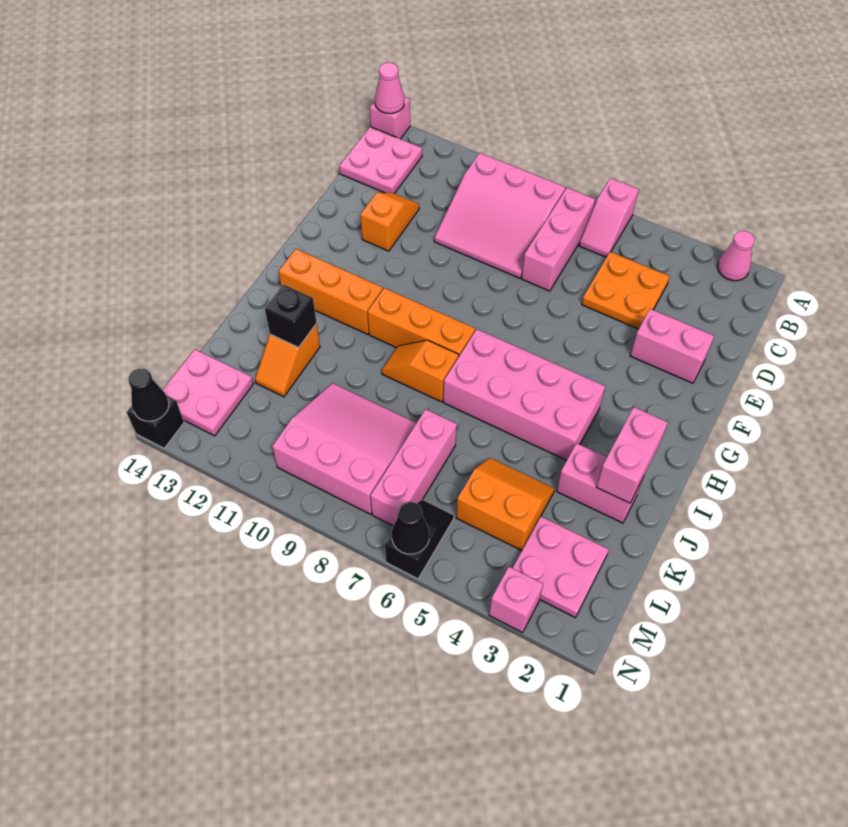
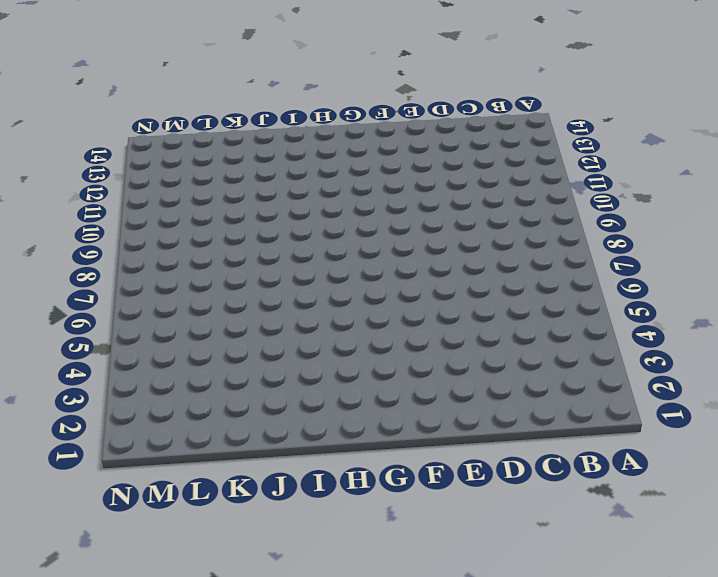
none -> pink cone A2 level 1
none -> pink slope A6:B6 level 1 top A
none -> pink brick A14 level 1

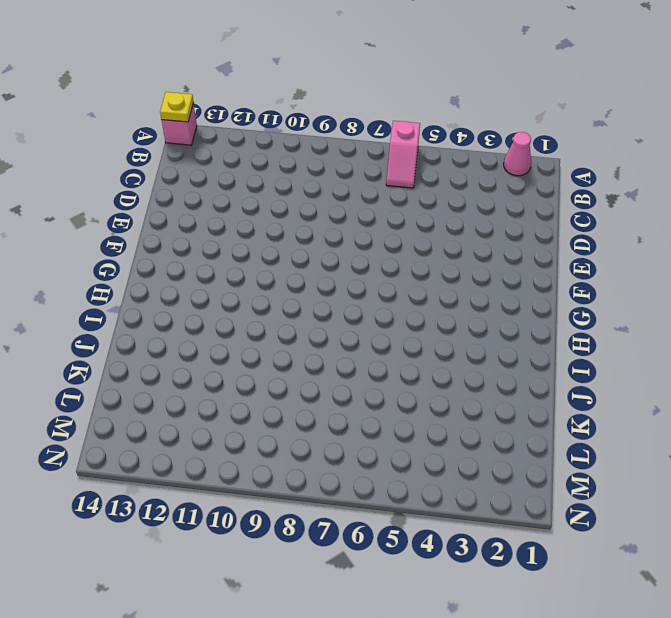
yellow plate A14 level 2 -> pink cone A14 level 2
none -> pink brick B7:D7 level 1
none -> pink slope B8:D10 level 1 top B
none -> pink plate B13:C14 level 1

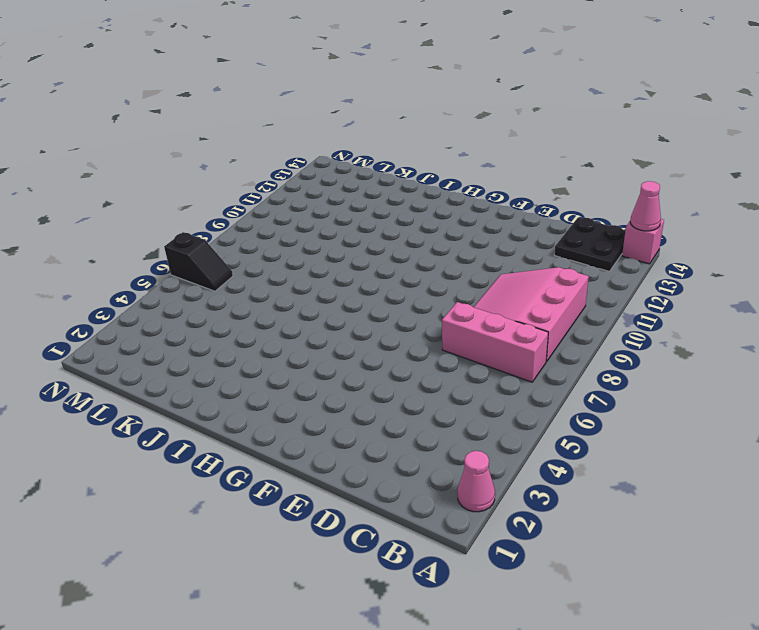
black plate B13:C14 level 1 -> pink plate B13:C14 level 1
none -> pink slope A6:B6 level 1 top A
none -> orange plate C4:D5 level 1
none -> orange slope D12:E12 level 1 top E

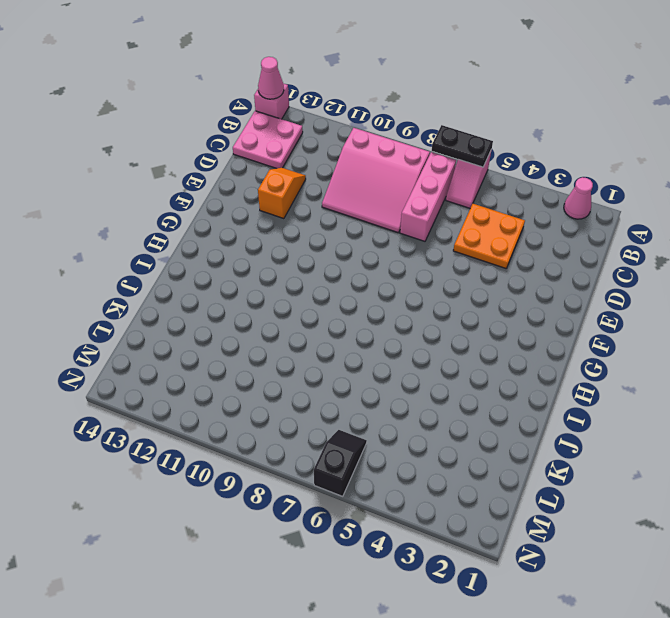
black plate A6:A7 level 2 -> none
none -> pink brick E2:E3 level 1
none -> pink brick H4:I7 level 1
none -> orange brick H8:H10 level 1

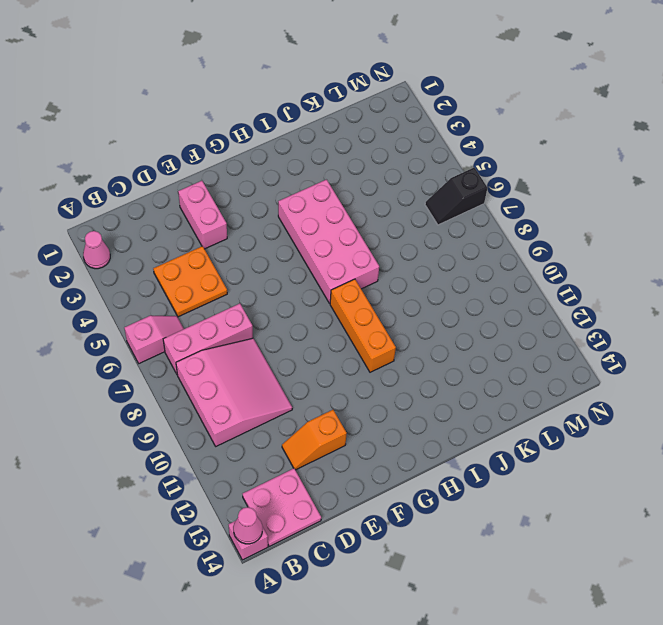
none -> orange brick H11:H13 level 1
none -> orange slope I8:I9 level 1 top 8
none -> pink brick J2:J3 level 1

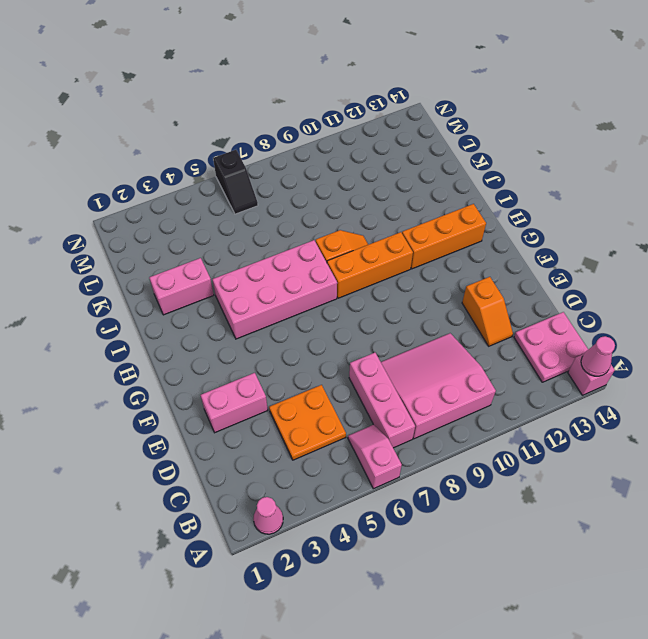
none -> orange slope J12:K12 level 1 top J
none -> orange slope K4:L5 level 1 top L
none -> pink brick K7:M7 level 1

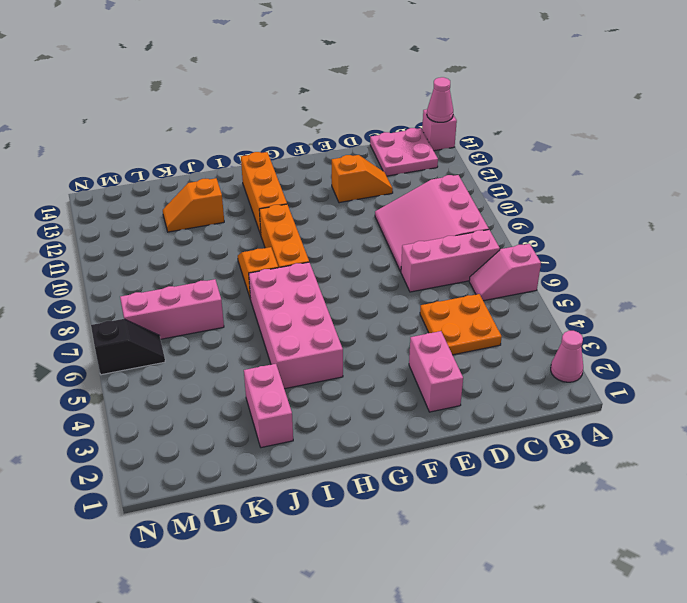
none -> orange slope K4:L5 level 1 top L
none -> pink slope K8:M10 level 1 top M
none -> pink plate L2:M3 level 1

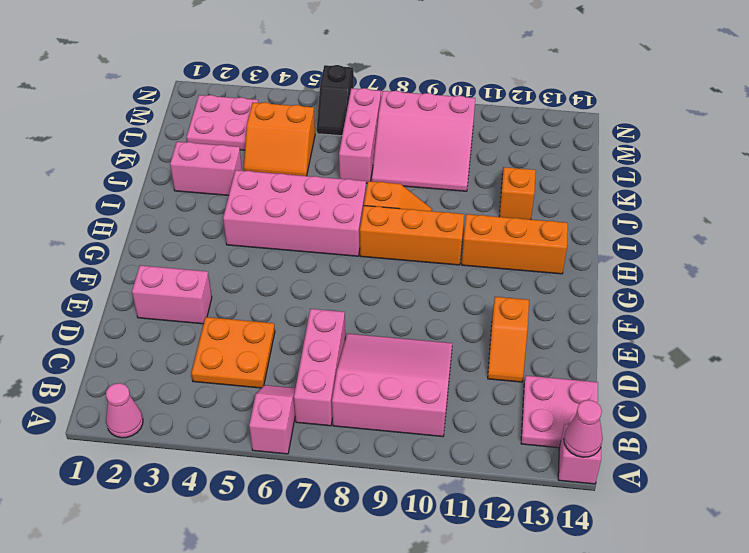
none -> pink plate L13:M14 level 1
none -> pink brick N3 level 1
none -> black brick N14 level 1

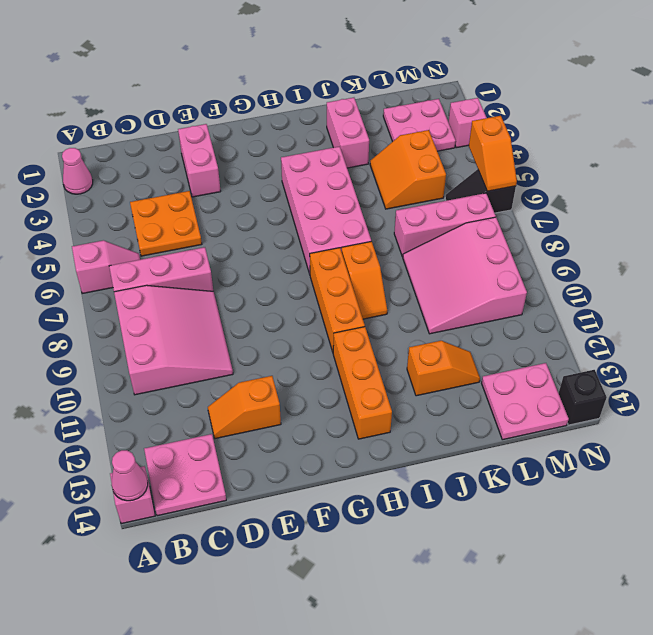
orange slope N5:N6 level 2 top 5 -> black cone N6 level 2
none -> pink brick I2:J2 level 2
none -> black brick J12 level 2
none -> black cone N14 level 2

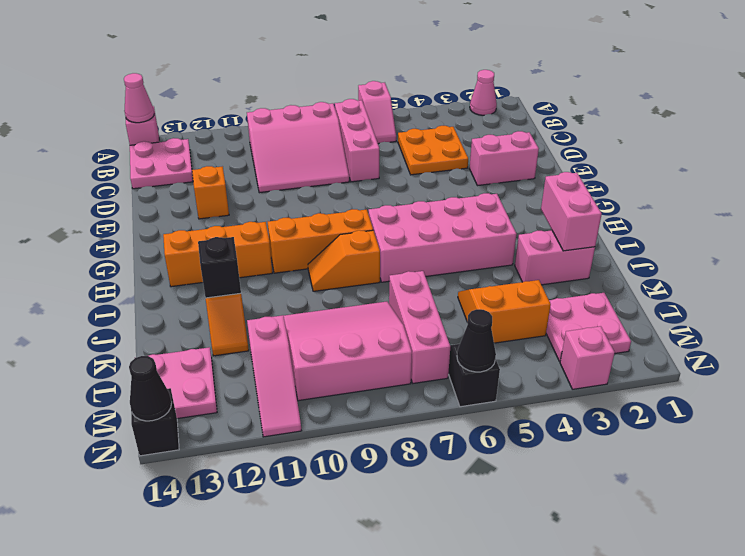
pink slope L11:N11 level 1 top L -> none

